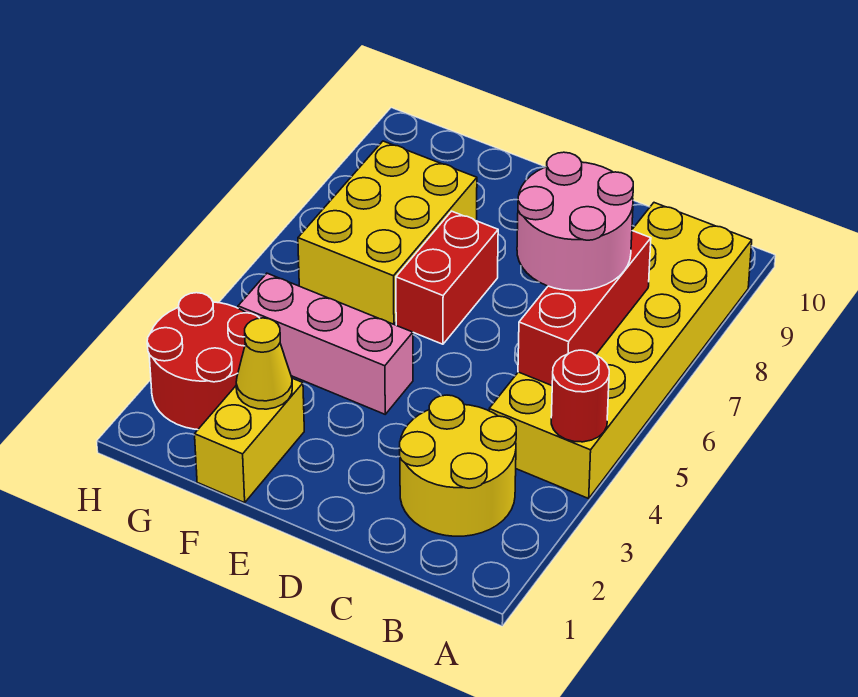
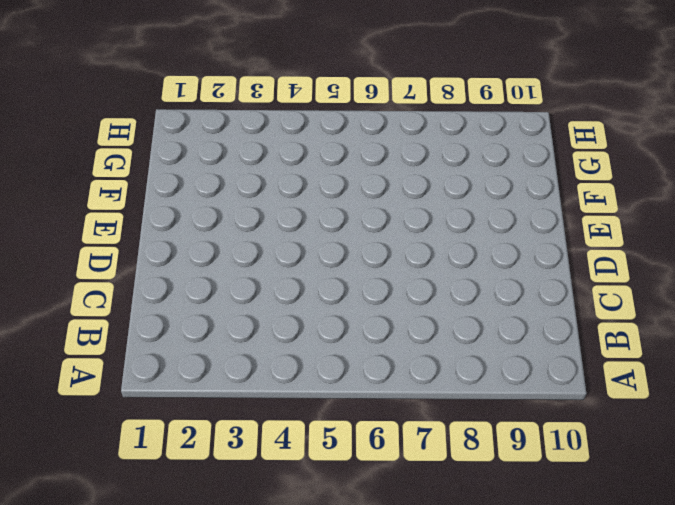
none -> yellow brick A4:B9 level 1
none -> yellow round brick B2:C3 level 1

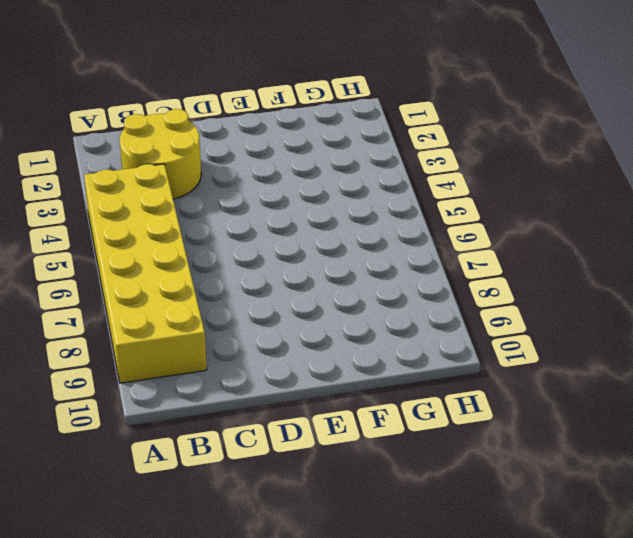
none -> pink brick E4:G4 level 1
none -> red brick E6:E7 level 1

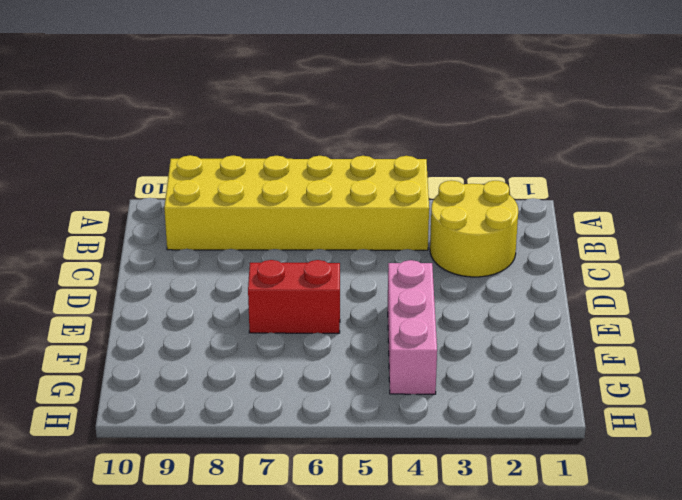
none -> yellow brick F1:F2 level 1
none -> yellow brick F6:G8 level 1

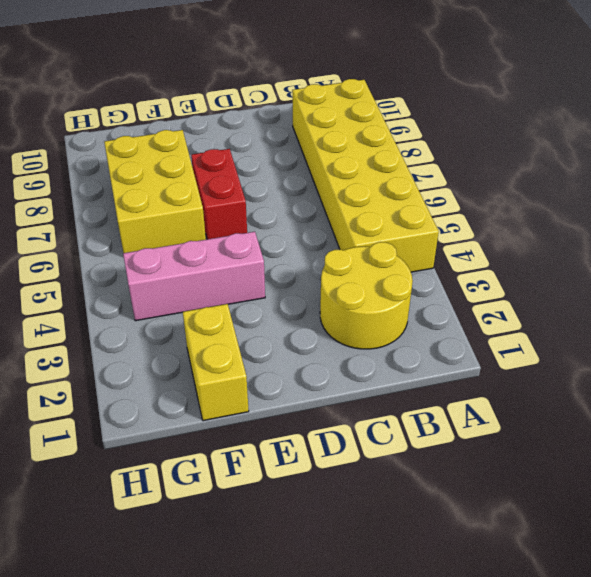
none -> red round brick G2:H3 level 1
none -> red round brick A4 level 2

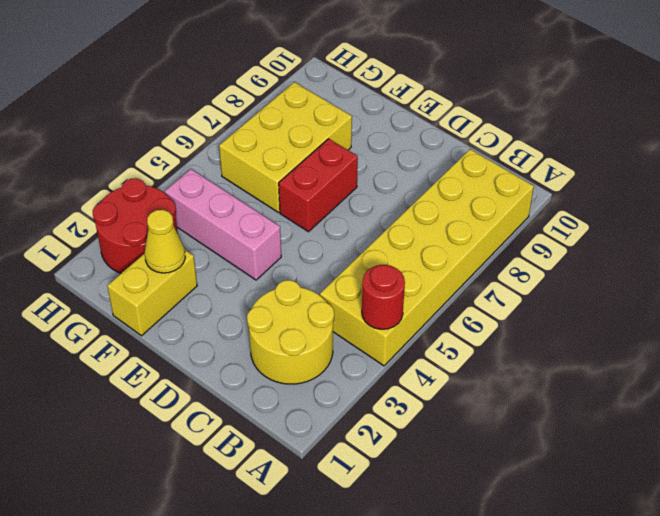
none -> red brick B5:B7 level 2
none -> pink round brick B6:C7 level 3

